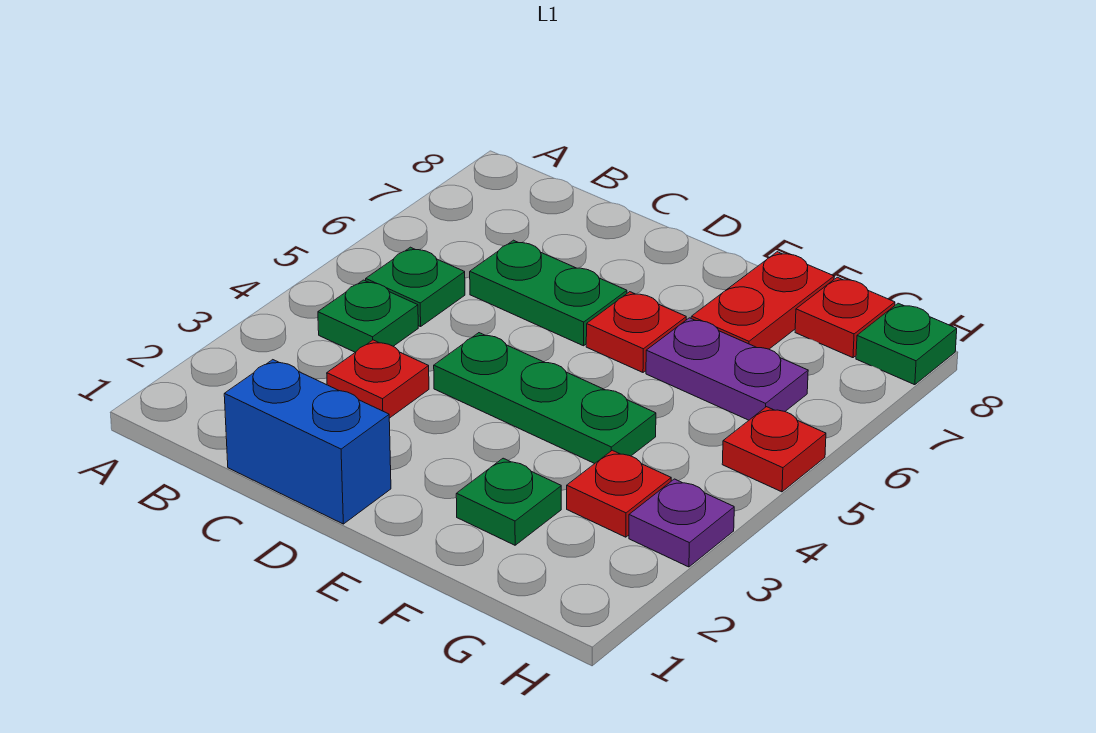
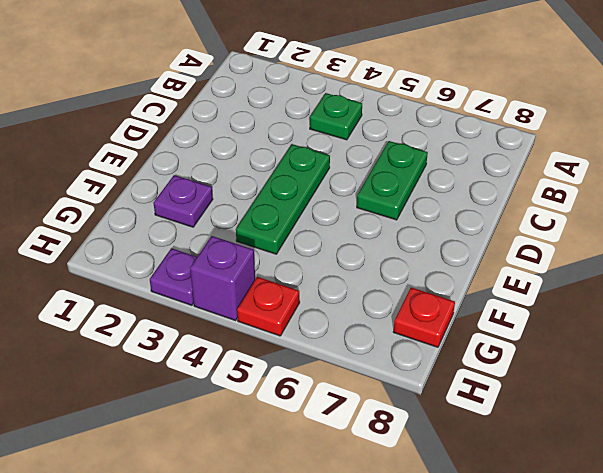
purple plate F2 level 1 -> green plate F2 level 1
purple brick H4 level 1 -> none
none -> green plate B5 level 1
none -> blue brick C1:D1 level 1
none -> red plate C3 level 1

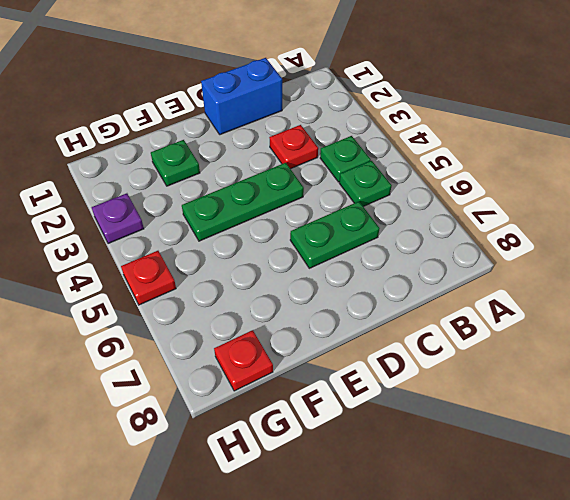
none -> red plate E6 level 1
none -> purple plate F6:G6 level 1
none -> red plate F7:F8 level 1

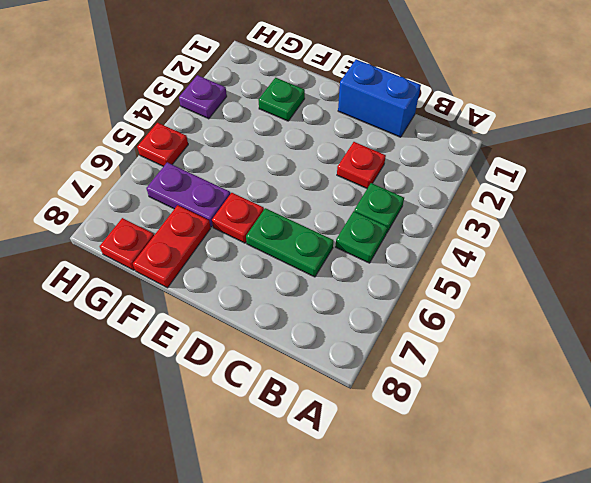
none -> green plate D4:F4 level 1
none -> red plate G3 level 1
none -> green plate H8 level 1

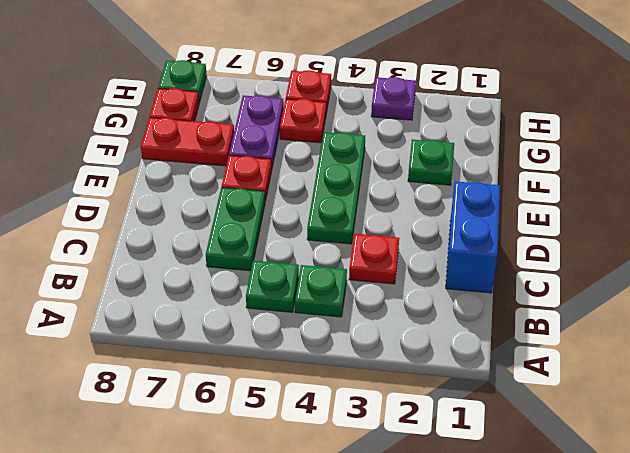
red plate G5 level 1 -> red plate G3 level 1

